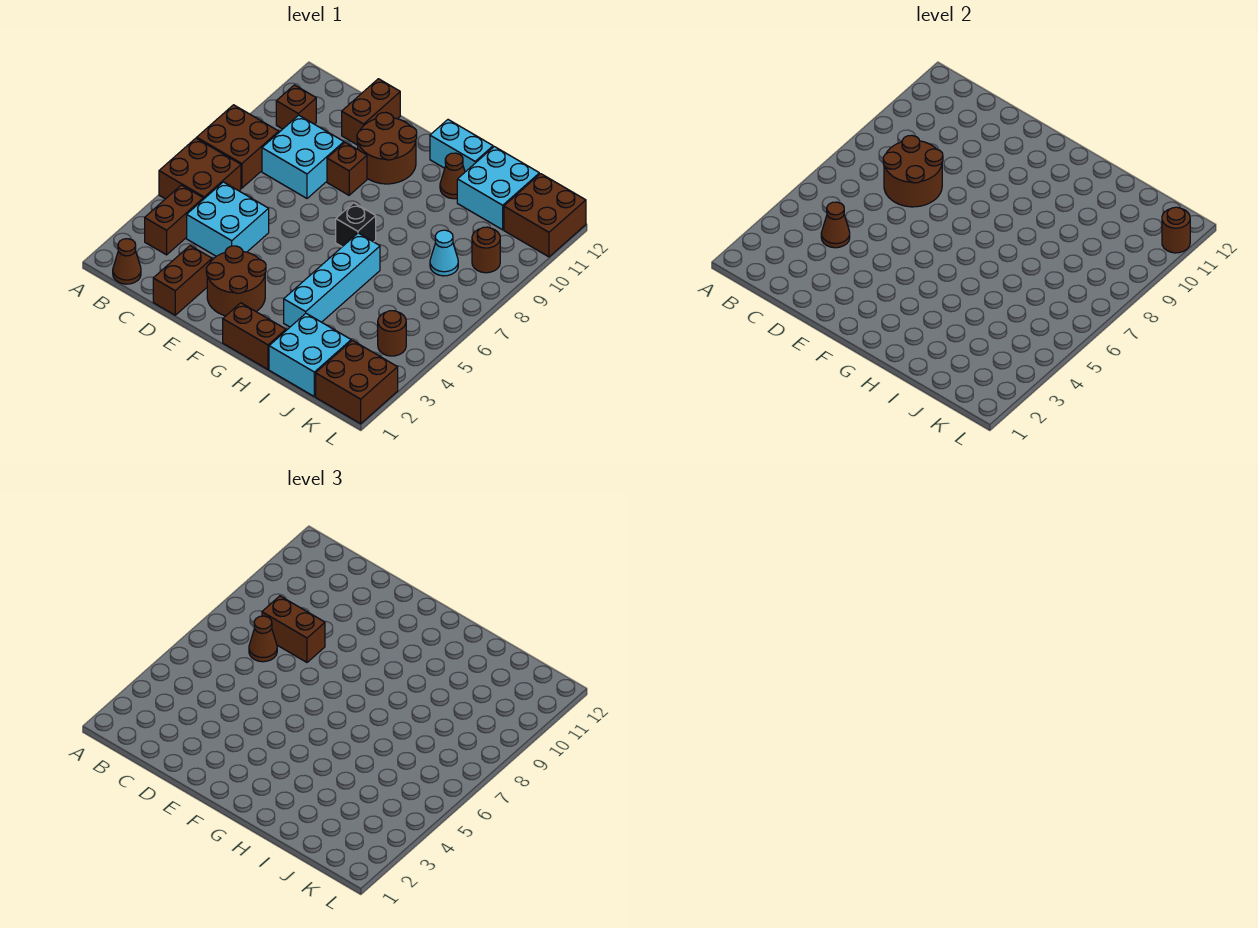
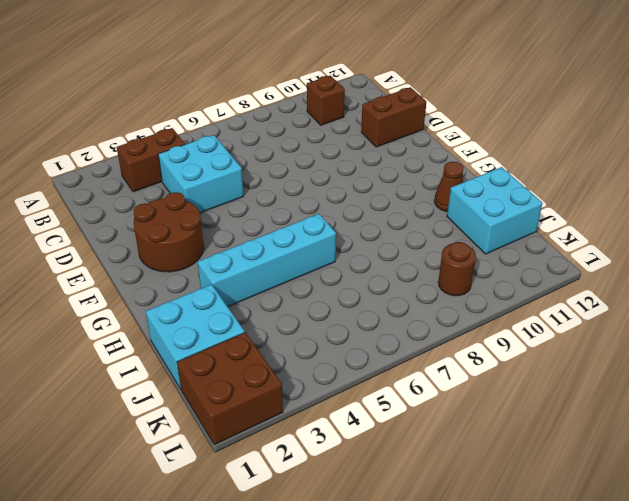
none -> brown brick A5:B6 level 1
none -> brown brick A7:B8 level 1
none -> brown cone B1 level 1

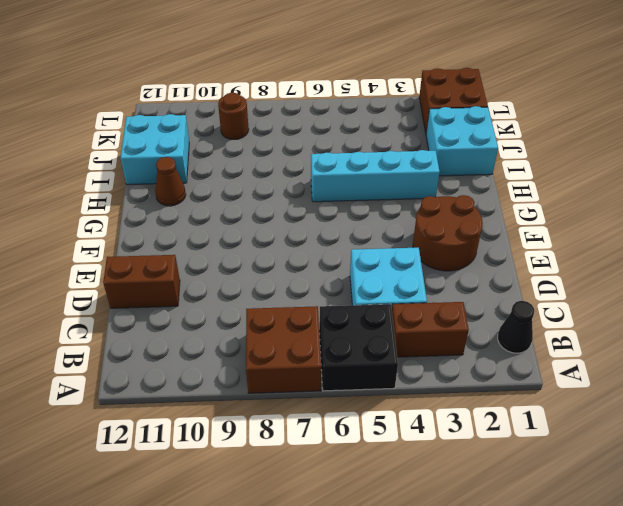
black brick A5:B6 level 1 -> brown brick A5:B6 level 1
black cone B1 level 1 -> brown cone B1 level 1
none -> brown brick B10 level 1
none -> cyan brick C8:D9 level 1
none -> brown brick D1:D2 level 1

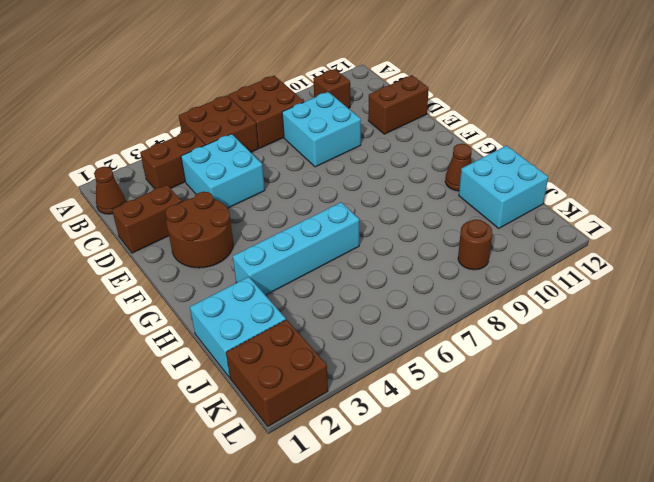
none -> brown brick E9 level 1
none -> brown round brick E10:F11 level 1
none -> brown brick G1:H1 level 1

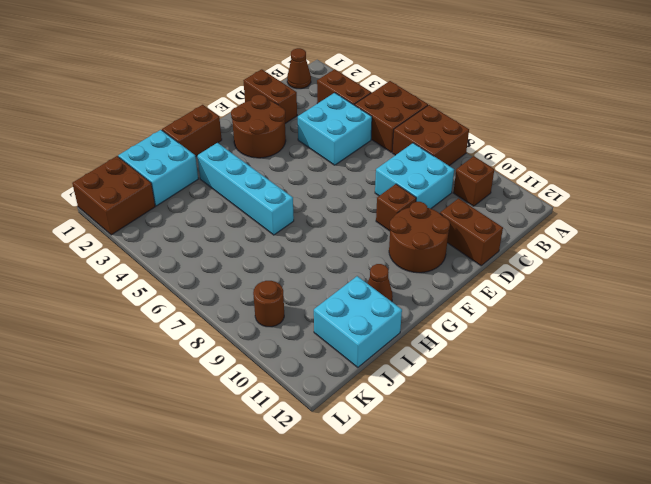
none -> black brick G7 level 1
none -> cyan brick G12:H12 level 1
none -> cyan cone J8 level 1

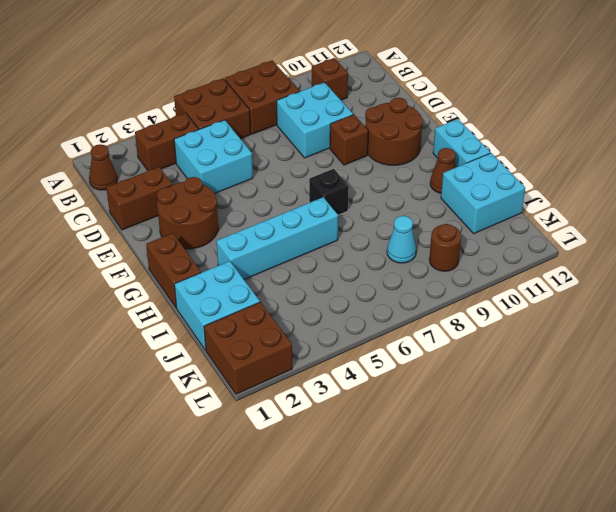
none -> brown brick D11:D12 level 1
none -> brown round brick K4 level 1
none -> brown brick K11:L12 level 1

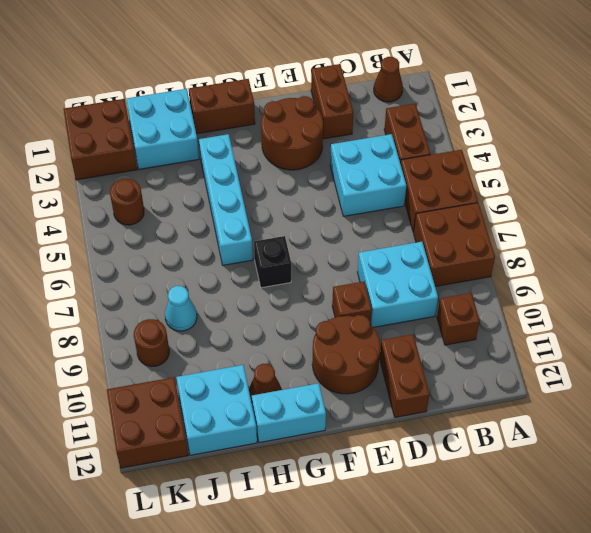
none -> brown cone C4 level 2
none -> brown round brick C7:D8 level 2
none -> brown round brick L11 level 2

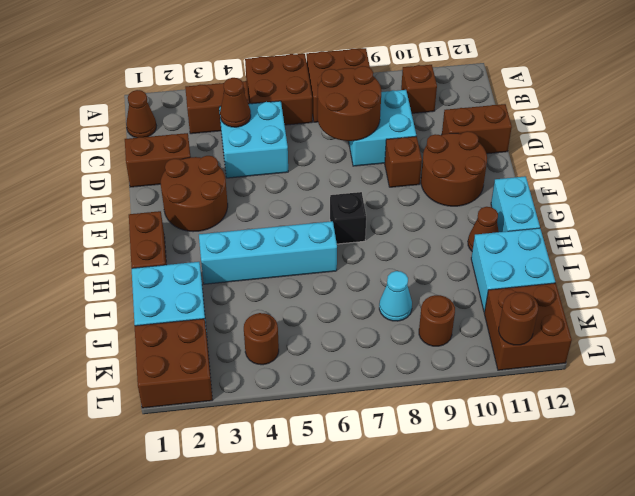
none -> brown cone C7 level 3
none -> brown brick C8:D8 level 3

